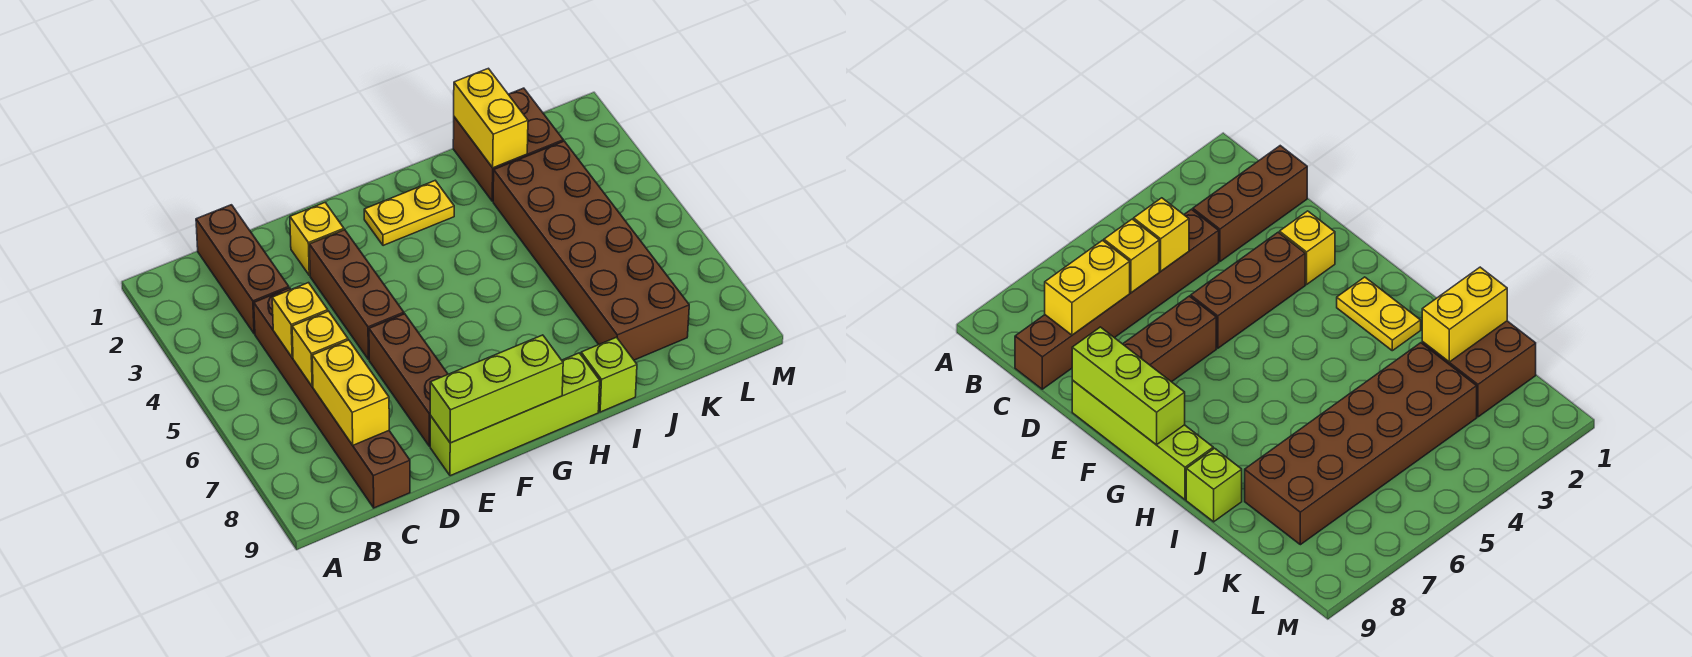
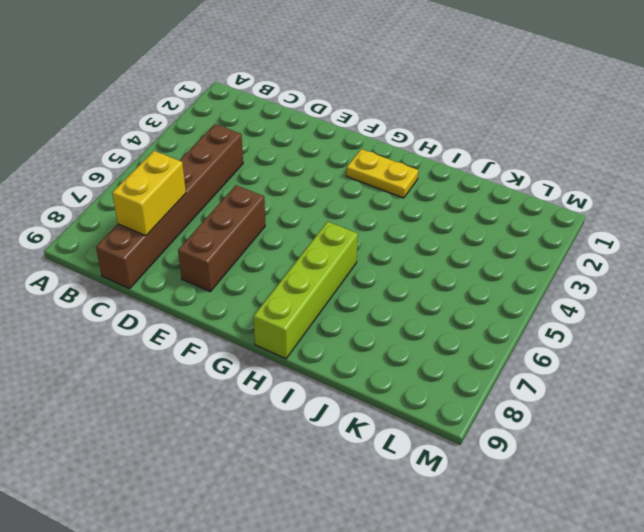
lime brick H6:H9 level 1 -> lime brick E9:H9 level 1
none -> brown brick C1:C3 level 1
none -> yellow brick E2 level 1
none -> brown brick E3:E5 level 1

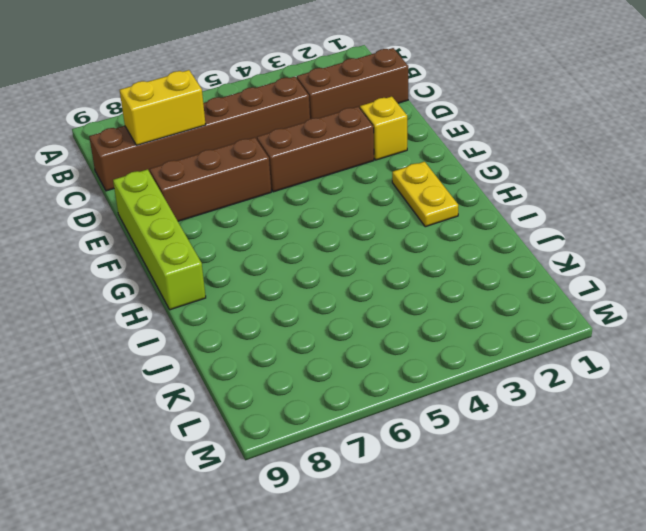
none -> lime brick I9 level 1
none -> brown brick J1:K2 level 1
none -> brown brick J3:K8 level 1

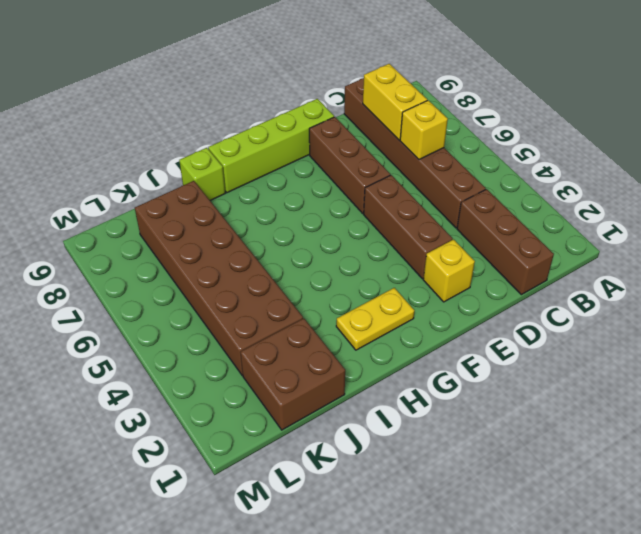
none -> yellow brick C5 level 2
none -> lime brick E9:G9 level 2
none -> yellow brick J1:J2 level 2

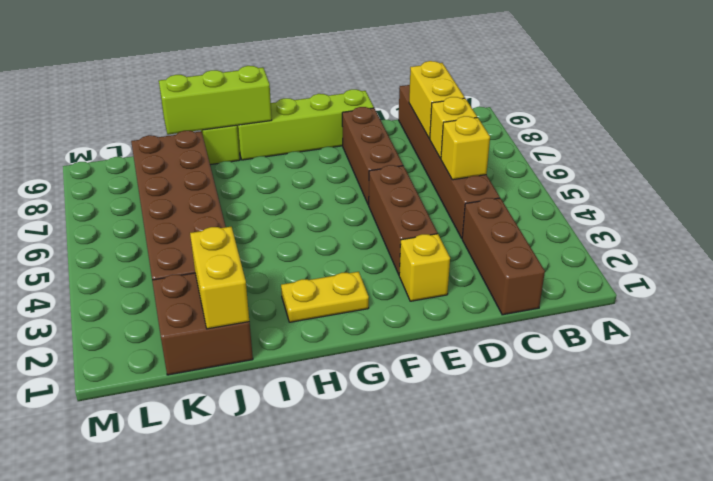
lime brick H9:J9 level 2 -> lime brick E9:G9 level 2

